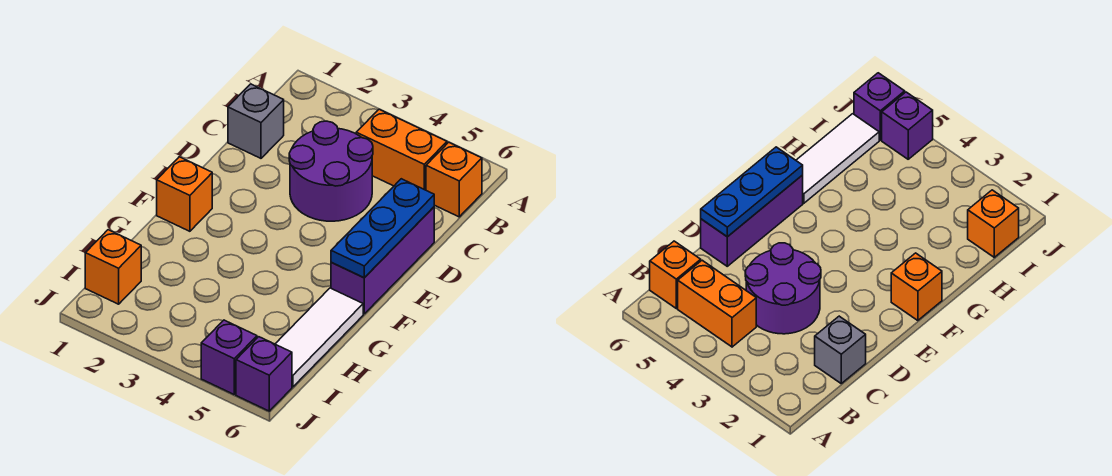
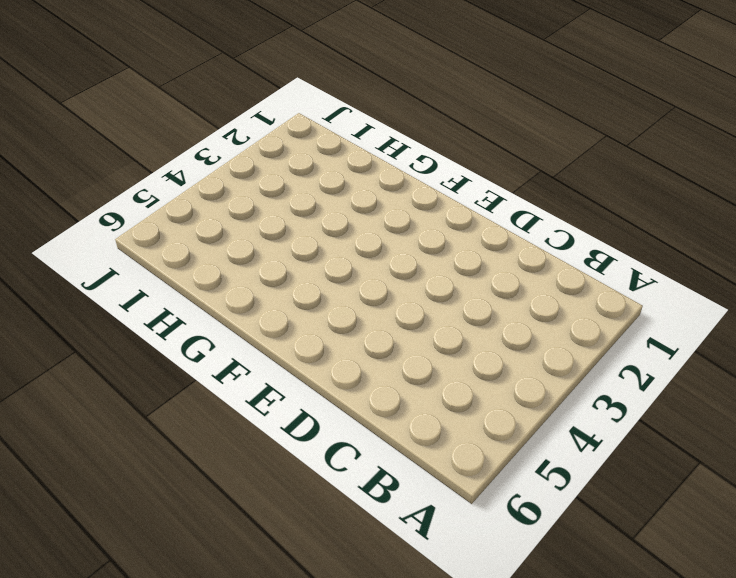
none -> orange brick B4:B5 level 1
none -> orange brick B6 level 1

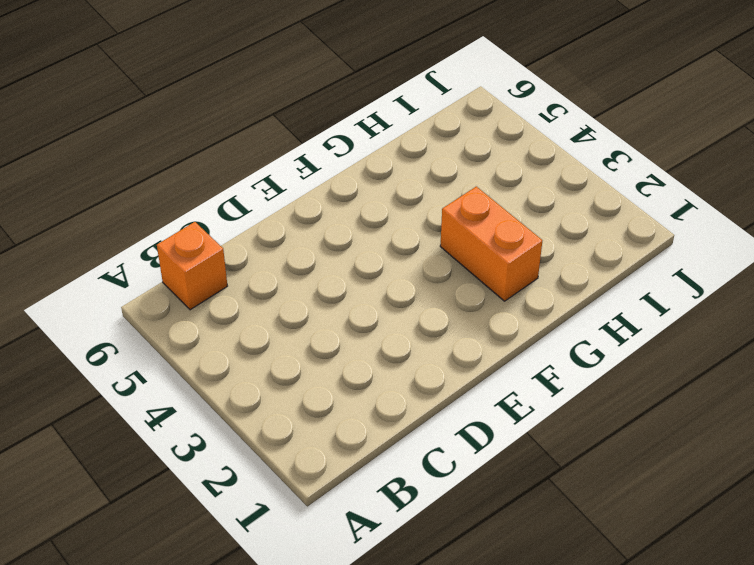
orange brick G2:G3 level 1 -> orange brick B4:B5 level 1
none -> grey brick C1 level 1
none -> purple round brick C3:D4 level 1

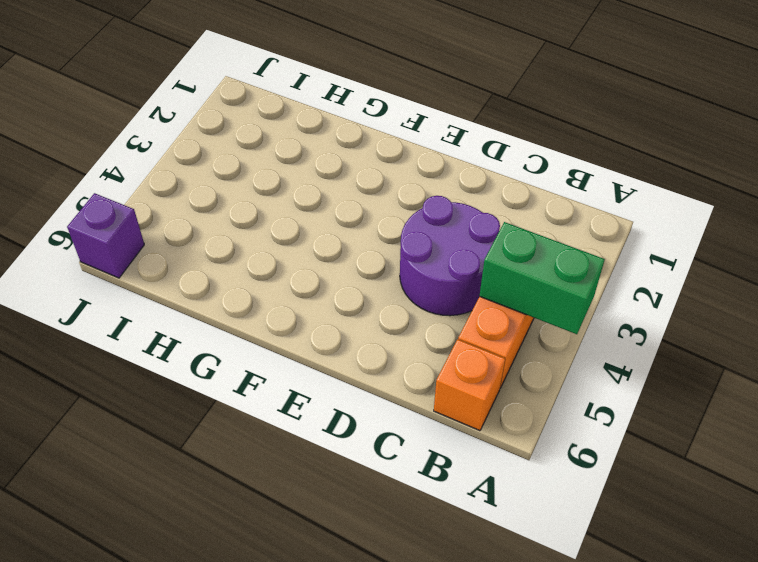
green brick A4:B4 level 2 -> none
none -> grey brick C1 level 1
none -> purple brick D6:F6 level 1

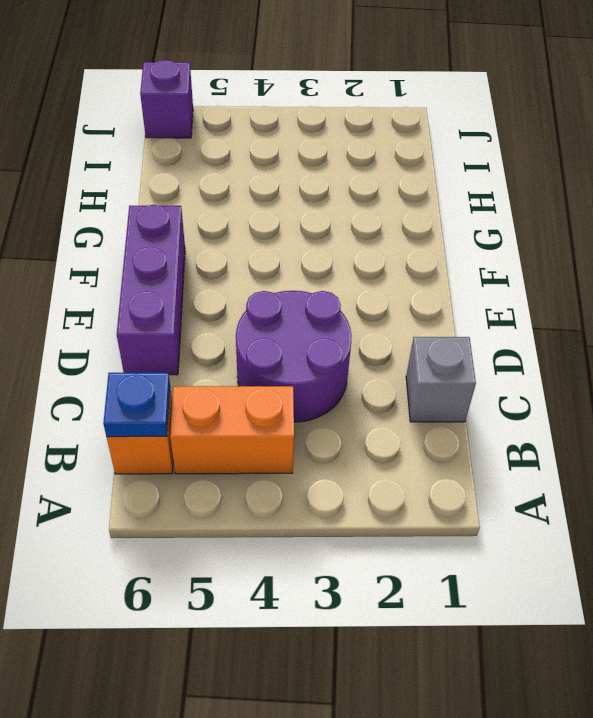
blue plate B6 level 2 -> none
none -> orange brick F1 level 1
none -> white tile G6:I6 level 1

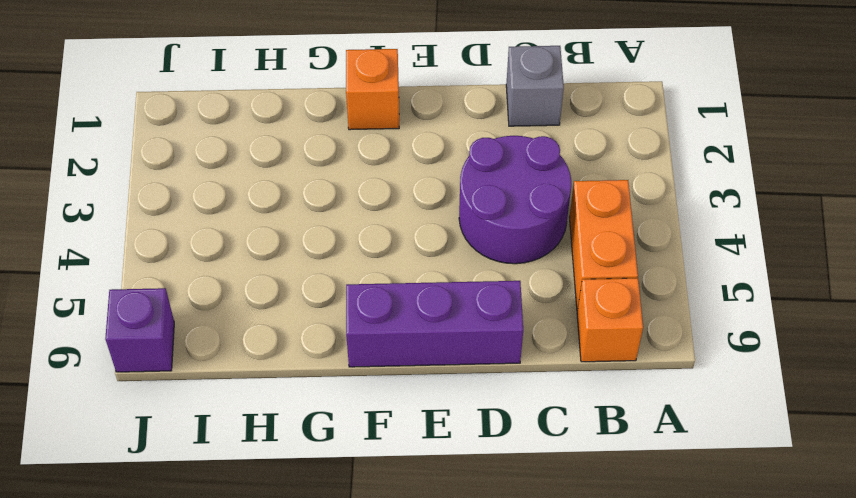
none -> white tile G6:I6 level 1
none -> orange brick I1 level 1

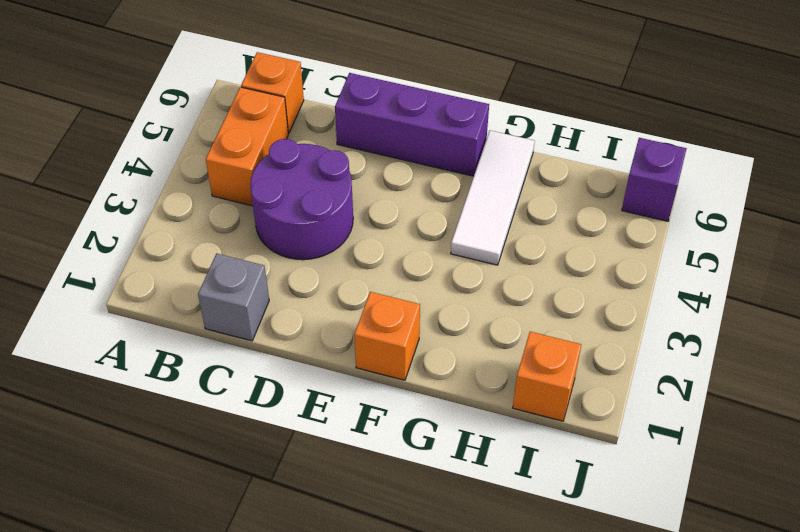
white tile G4:G6 level 1 -> white tile G6:I6 level 1
none -> purple brick J5 level 1
none -> blue plate D6:F6 level 2

